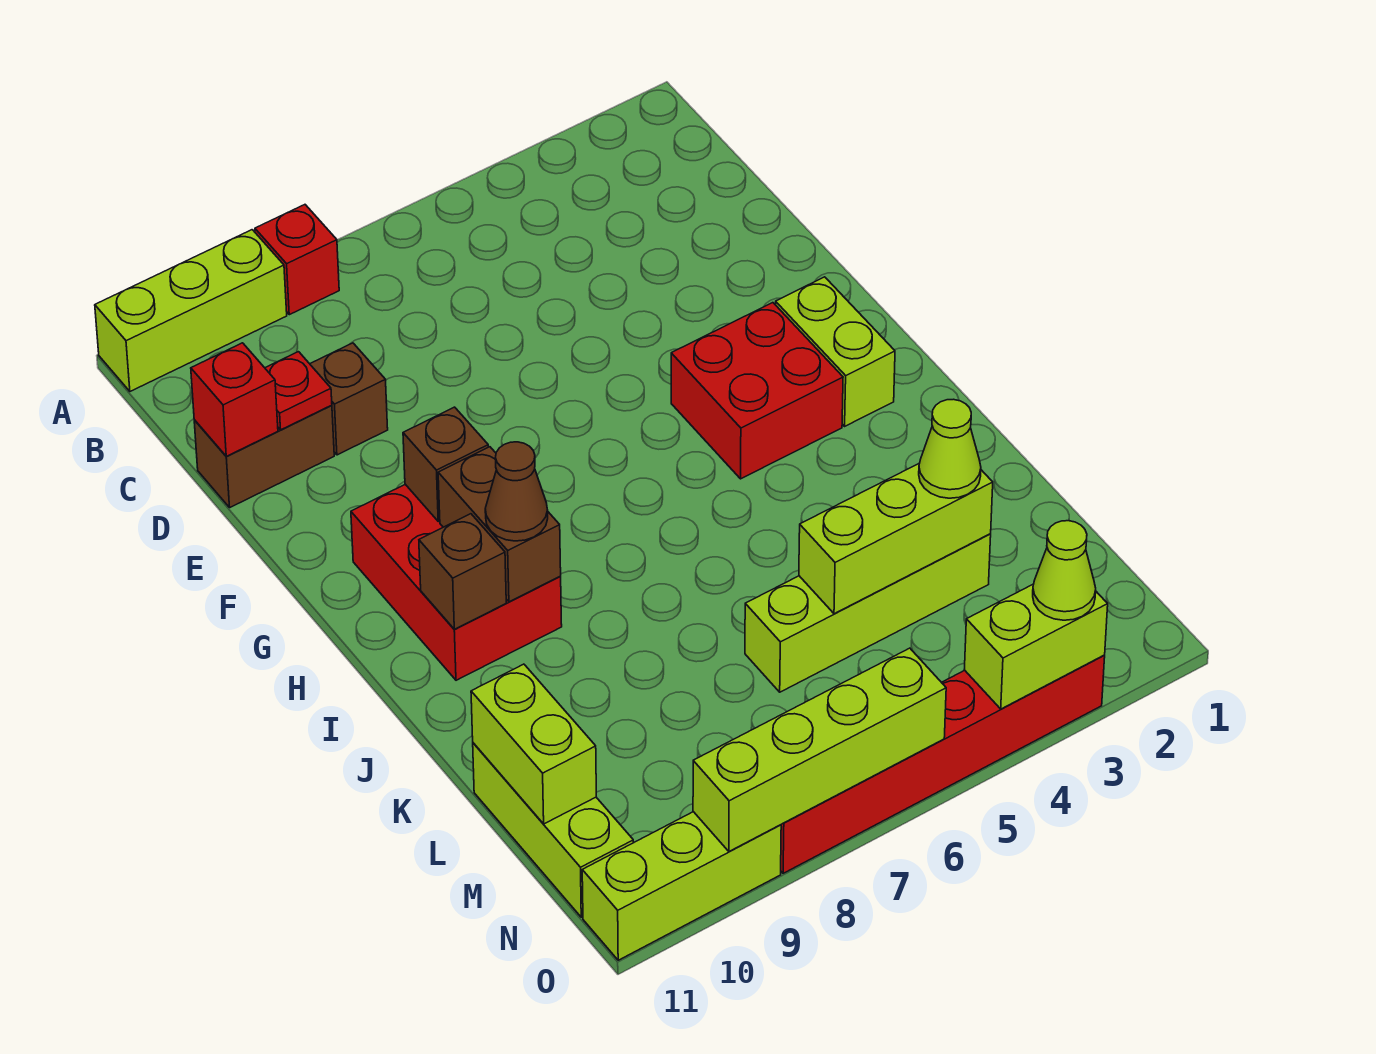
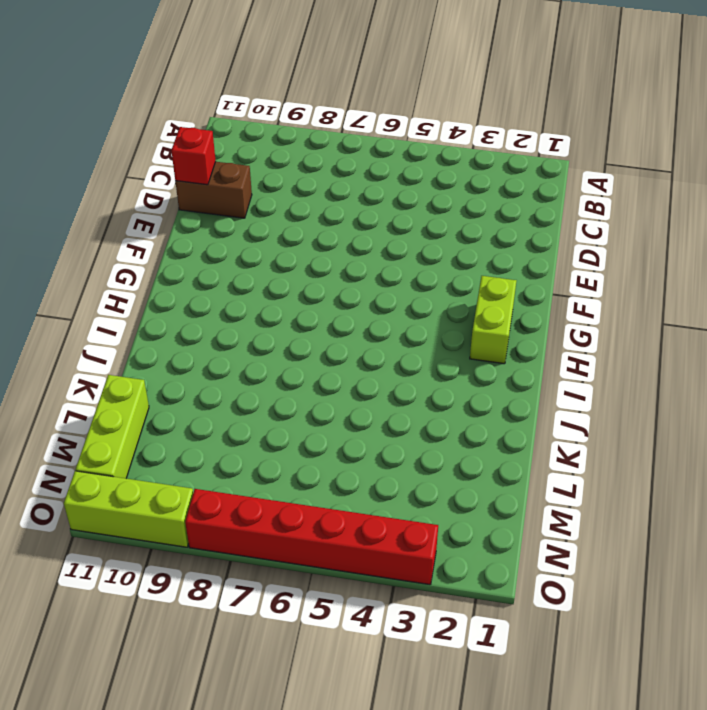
none -> red brick A8 level 1
none -> lime brick A9:A11 level 1
none -> brown brick D9 level 1

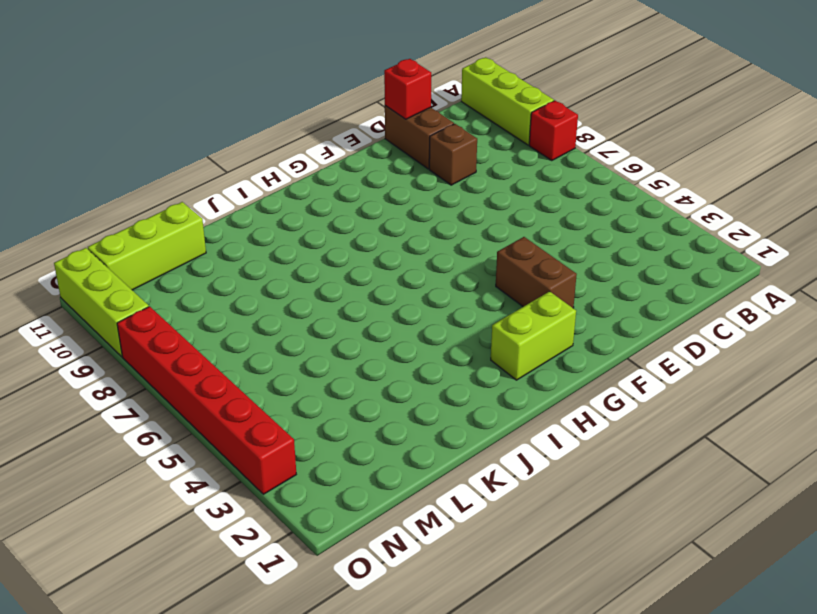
brown brick F3:F4 level 1 -> brown brick H9:I9 level 2
none -> red brick G3:H4 level 1
none -> red brick G9:I10 level 1
none -> lime brick L3:L6 level 1

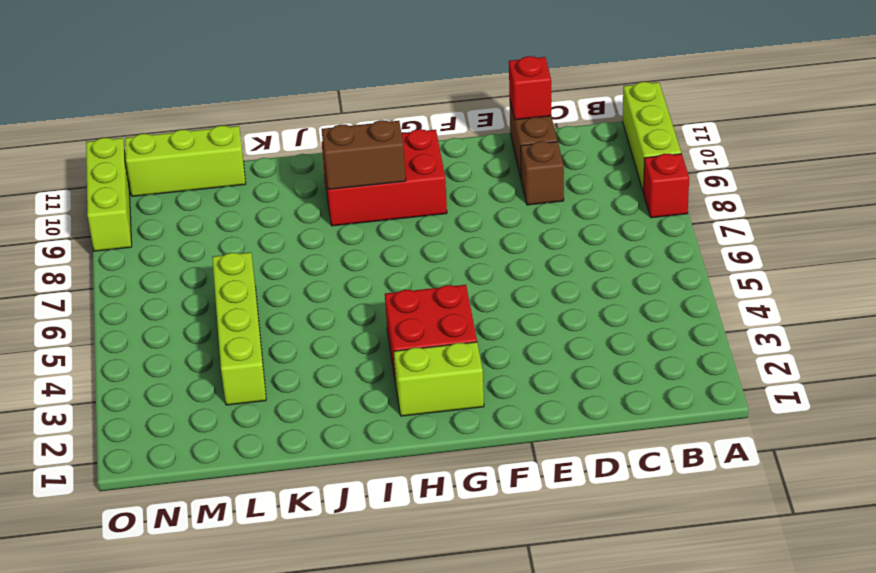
none -> red brick O3:O8 level 1
none -> red plate D10 level 2
none -> brown brick G9 level 2

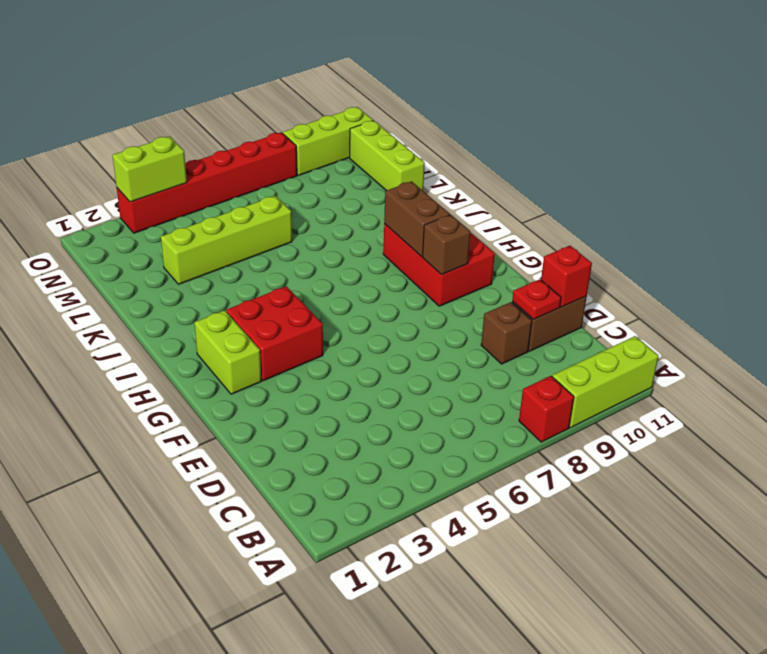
none -> brown brick I10 level 2
none -> lime brick L3:L5 level 2
none -> lime brick L11:M11 level 2

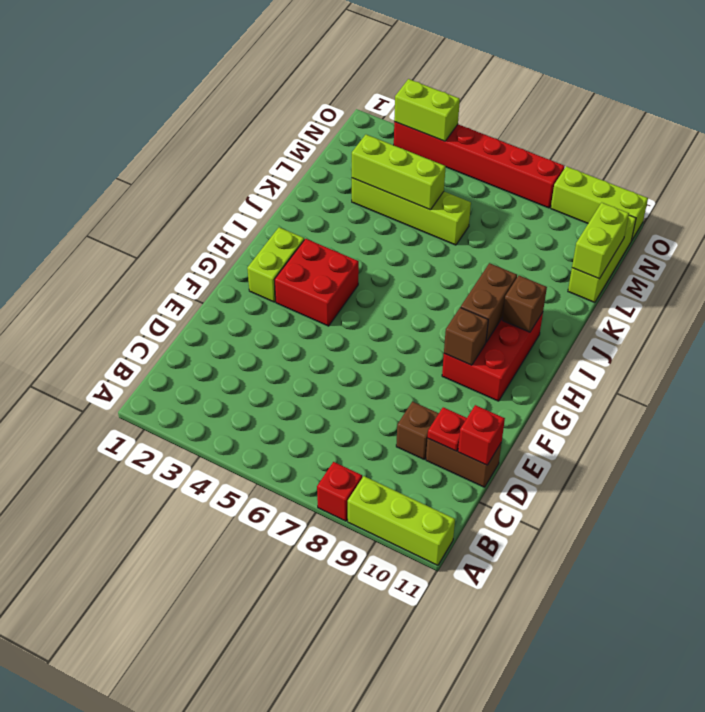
none -> lime brick O6:O9 level 2
none -> brown cone I9 level 3
none -> lime cone L3 level 3

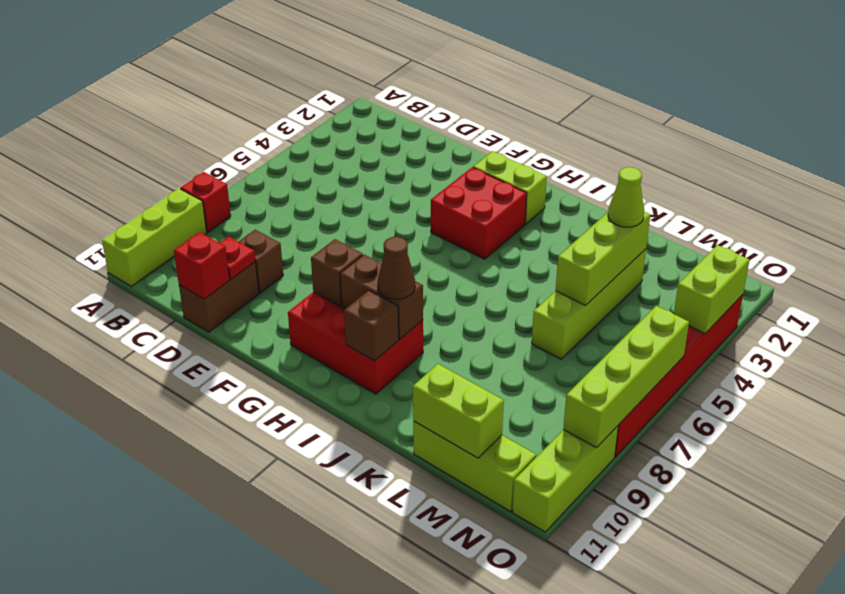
none -> lime cone O3 level 3

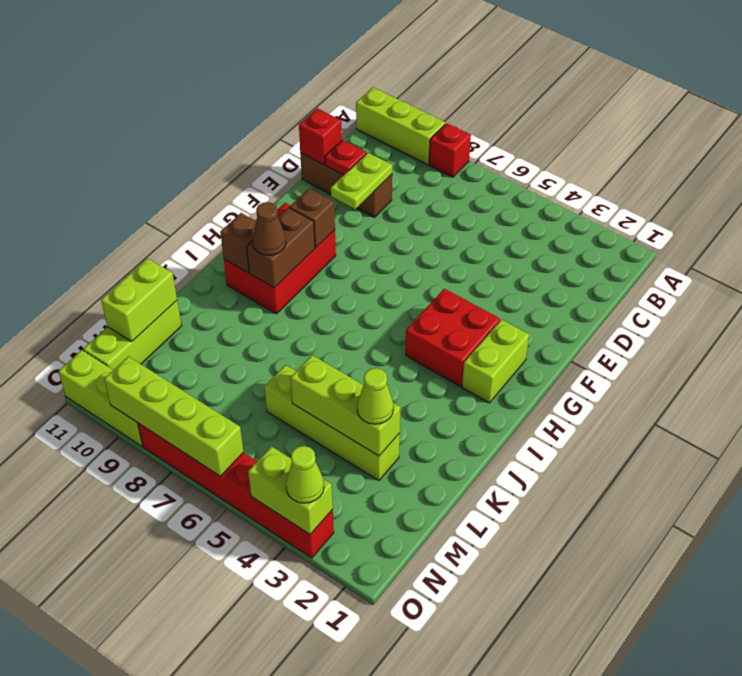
lime plate D9:E9 level 2 -> none

